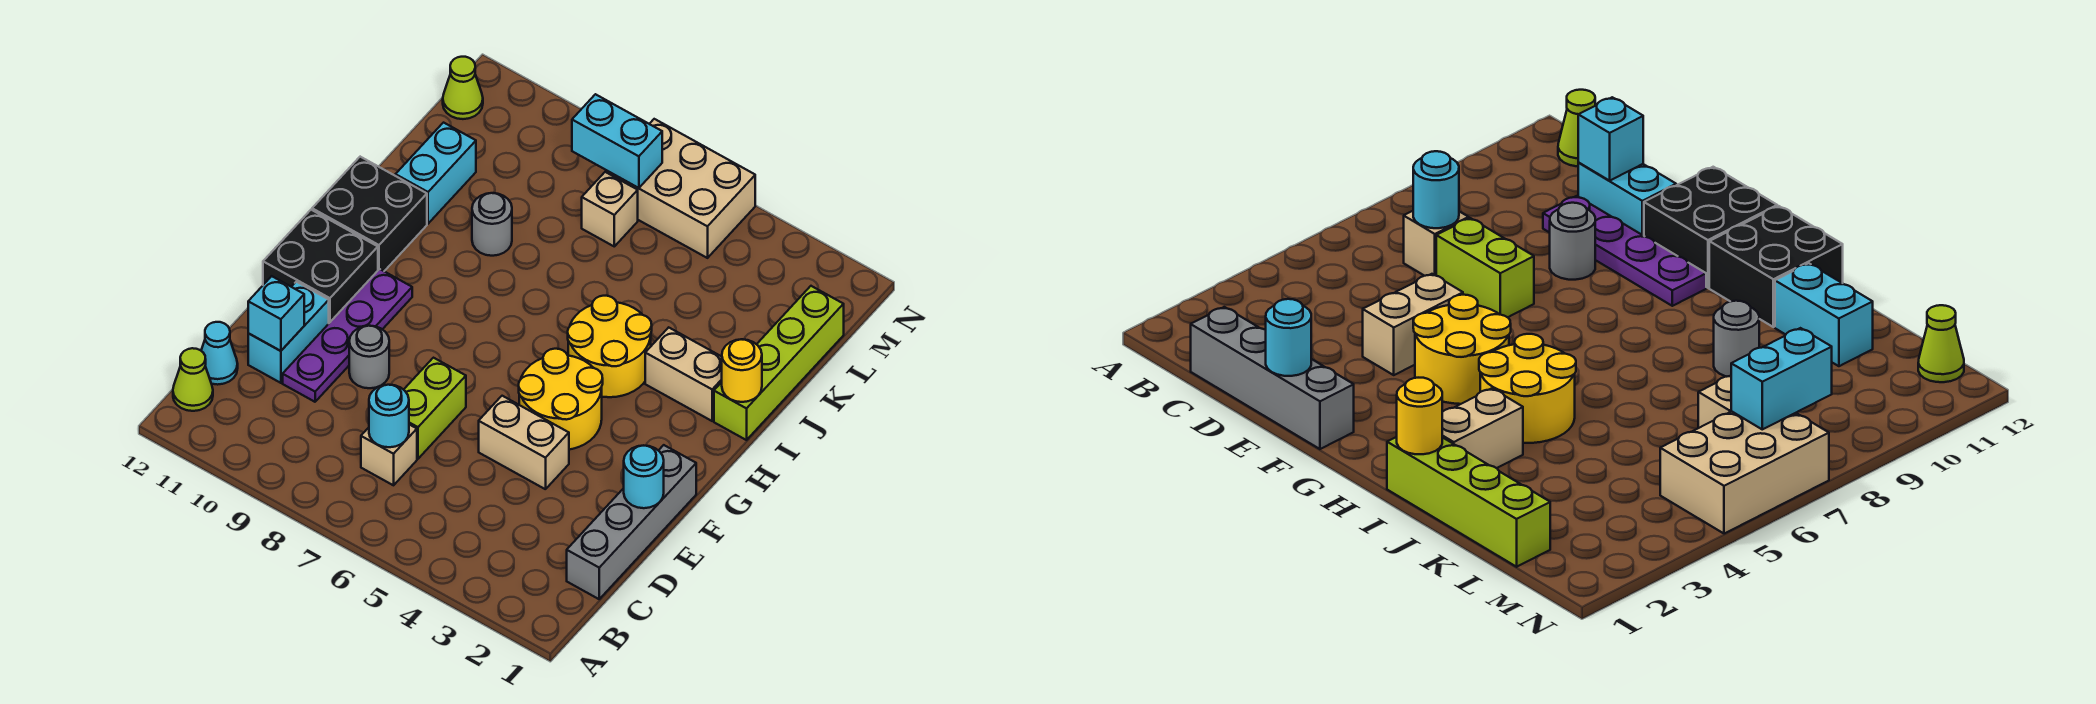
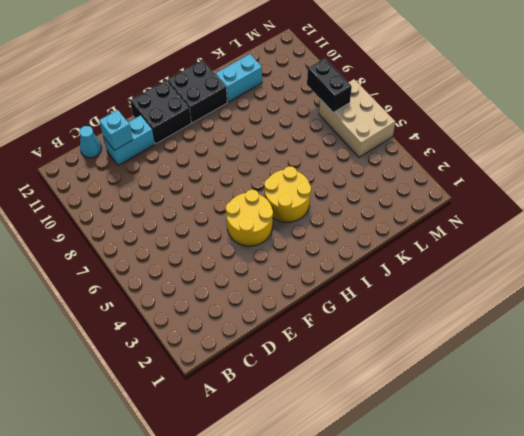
black brick M7:M8 level 2 -> cyan brick M7:M8 level 2
none -> lime cone B12 level 1
none -> grey brick C1:F1 level 1
none -> tan brick C7 level 1

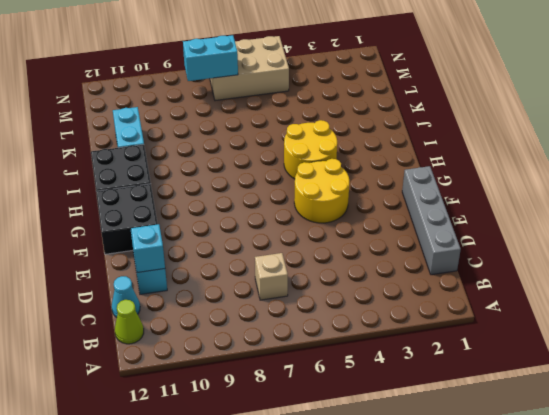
none -> lime brick D7:E7 level 1
none -> purple plate D10:G10 level 1
none -> tan brick E4:E5 level 1

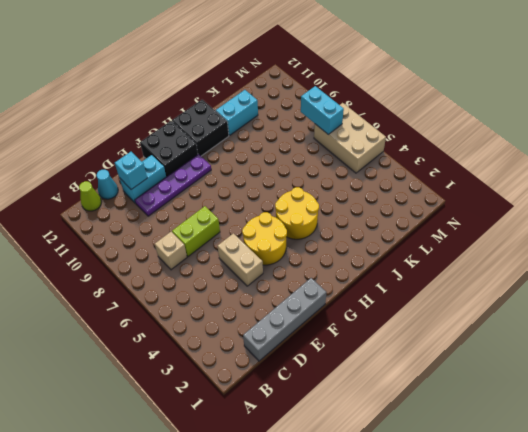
none -> grey round brick E9 level 1
none -> lime brick I1:L1 level 1
none -> tan brick I2:I3 level 1

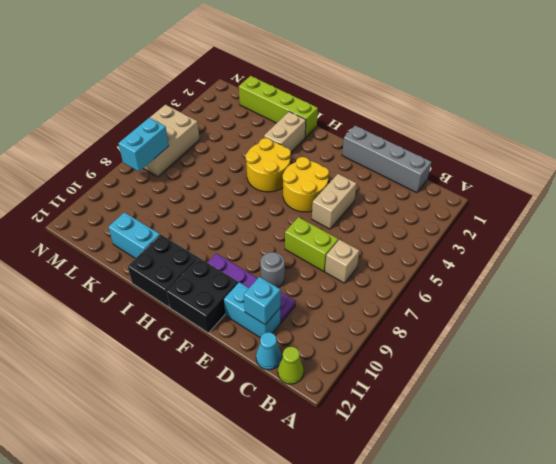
none -> grey round brick J9 level 1
none -> tan brick L7 level 1
none -> lime cone M12 level 1

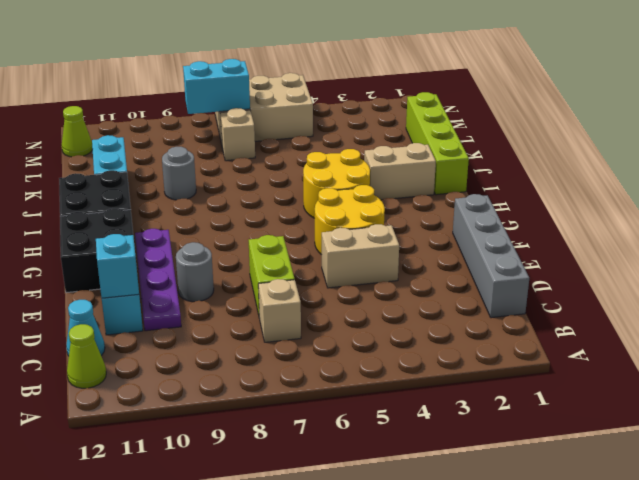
none -> cyan round brick C7 level 2
none -> cyan round brick E1 level 2
none -> yellow round brick I1 level 2

